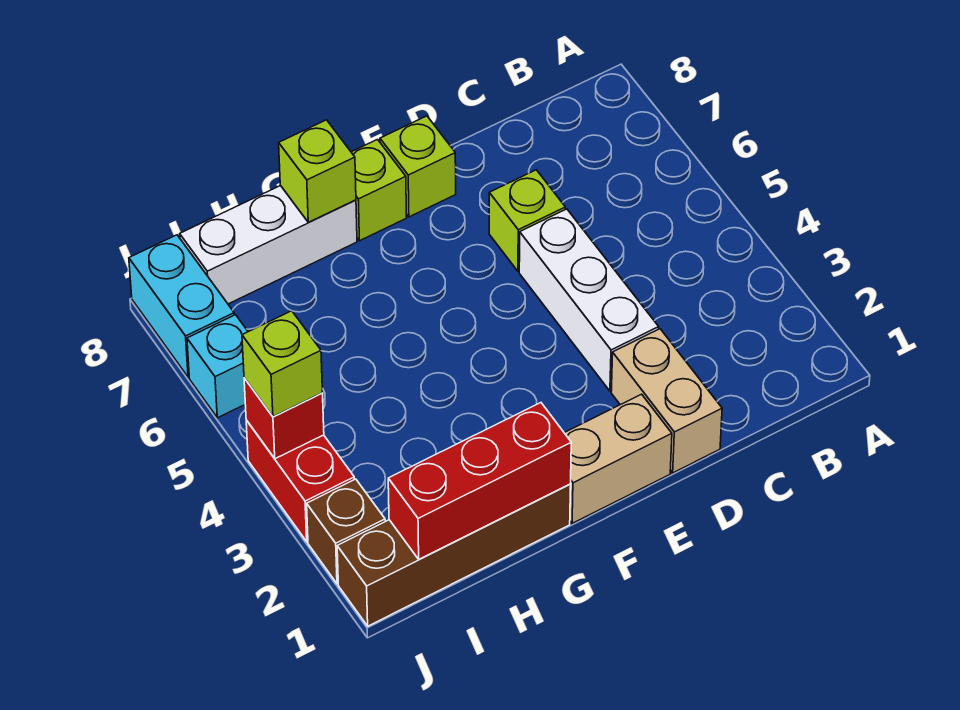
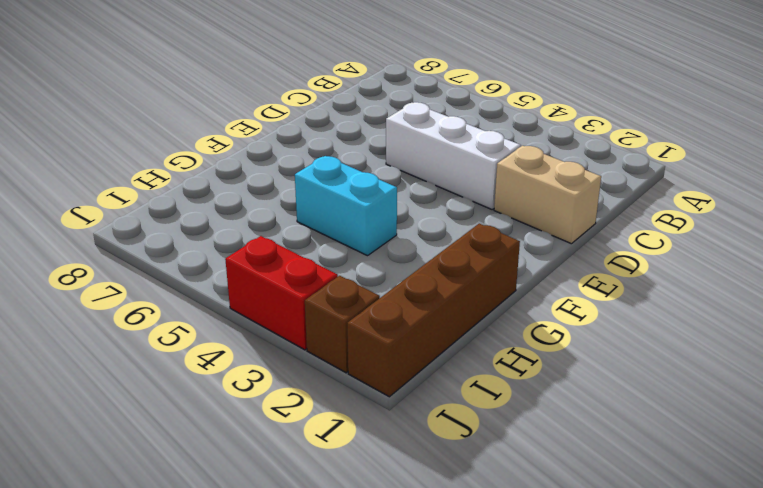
cyan brick G4:G5 level 1 -> cyan brick J7:J8 level 1
none -> lime brick D6 level 1
none -> tan brick E1:F1 level 1
none -> lime brick E8 level 1

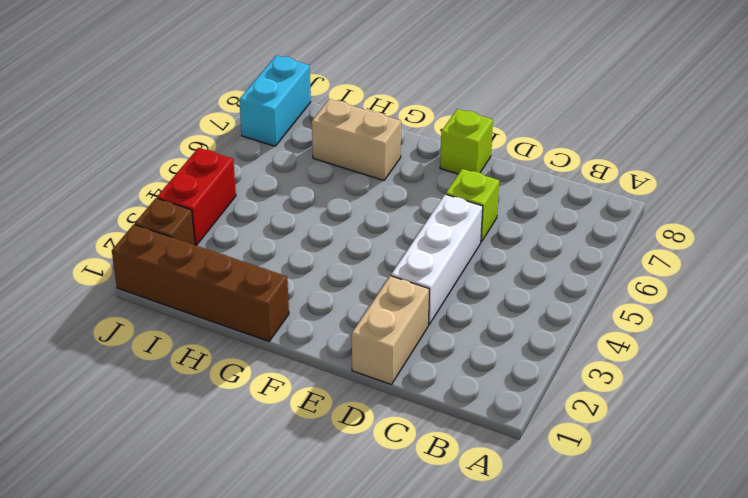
tan brick G7:H7 level 1 -> tan brick E1:F1 level 1
none -> lime brick F8 level 1
none -> white brick G8:I8 level 1
none -> cyan brick J6 level 1

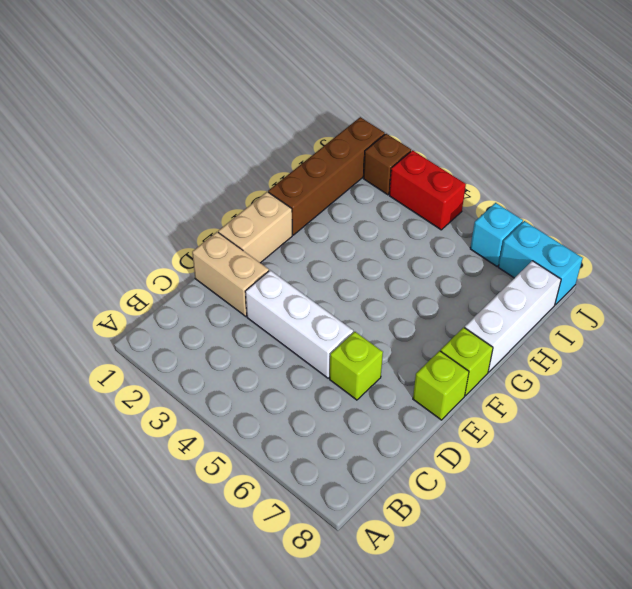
none -> red brick G1:I1 level 2
none -> lime brick G8 level 2
none -> red brick J4 level 2

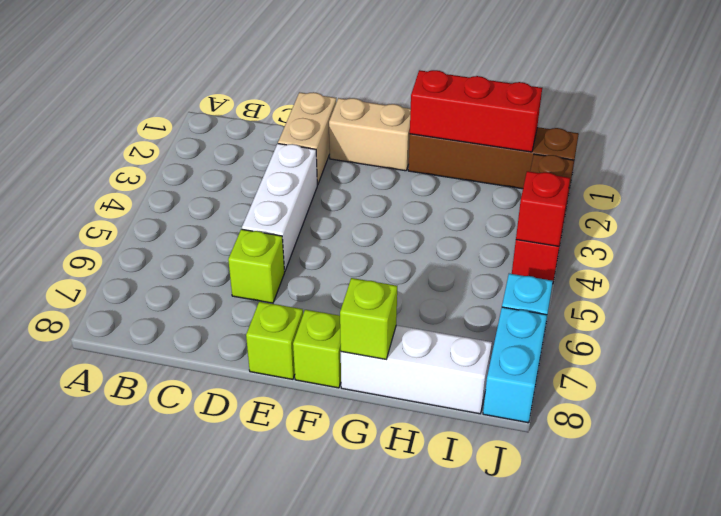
none -> lime brick J4 level 3

